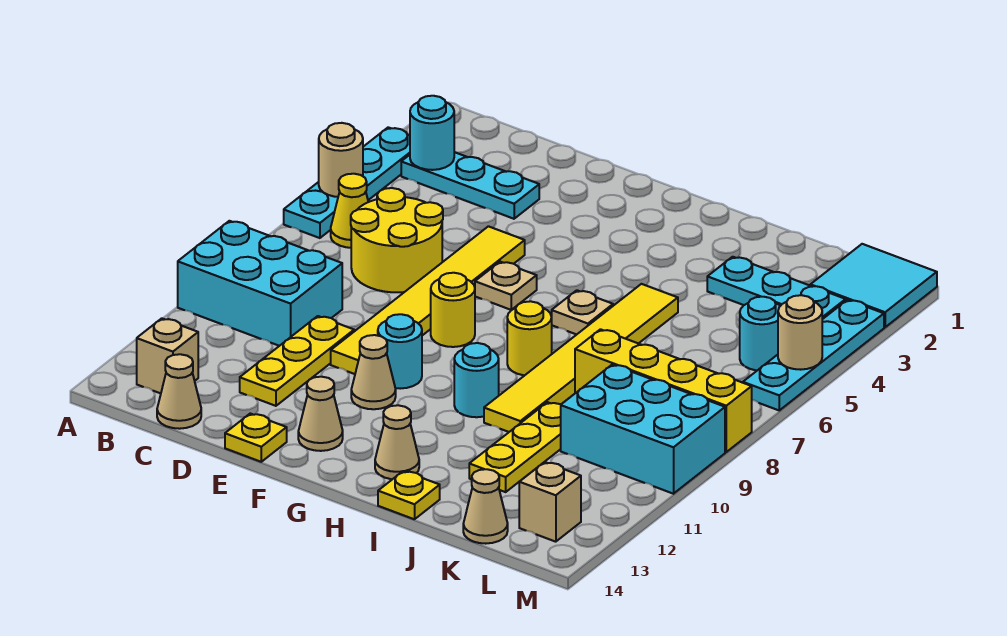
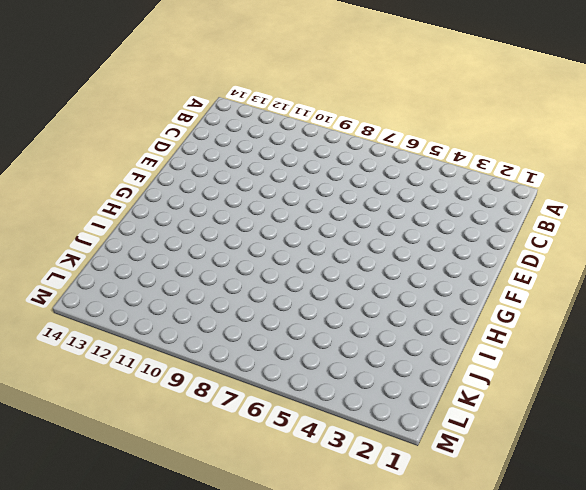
none -> cyan plate A3:A6 level 1
none -> cyan brick A9:C10 level 1
none -> cyan plate B3:D3 level 1
none -> yellow cone B6 level 1

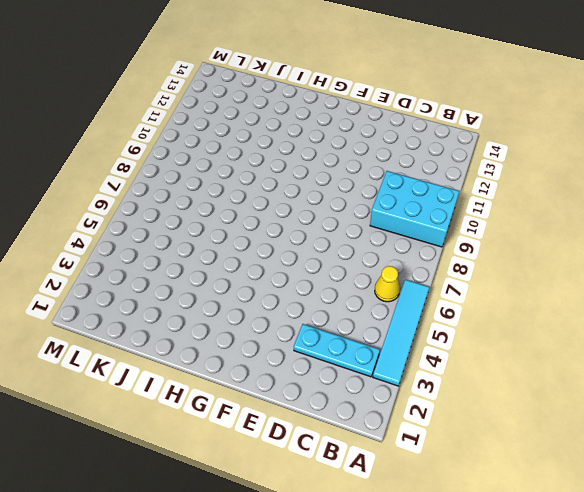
cyan tile A3:A6 level 1 -> cyan plate A3:A6 level 1
none -> tan brick B13 level 1
none -> yellow round brick C6:D7 level 1
none -> tan cone C14 level 1
none -> yellow plate D10:D12 level 1

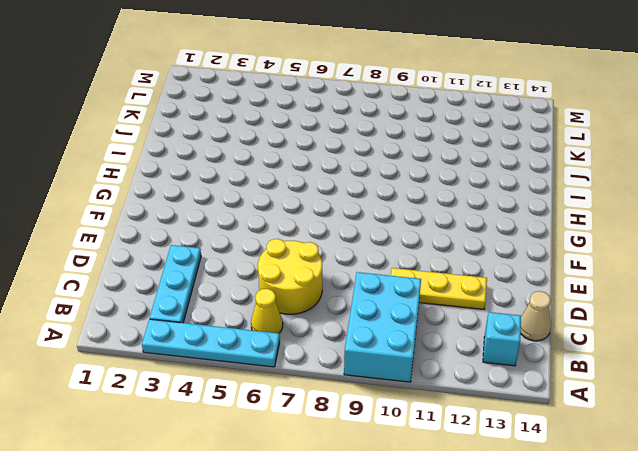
cyan brick B13 level 1 -> tan brick B13 level 1
none -> yellow tile E5:E10 level 1
none -> yellow plate E14 level 1
none -> tan plate F6 level 1
none -> yellow round brick F8 level 1

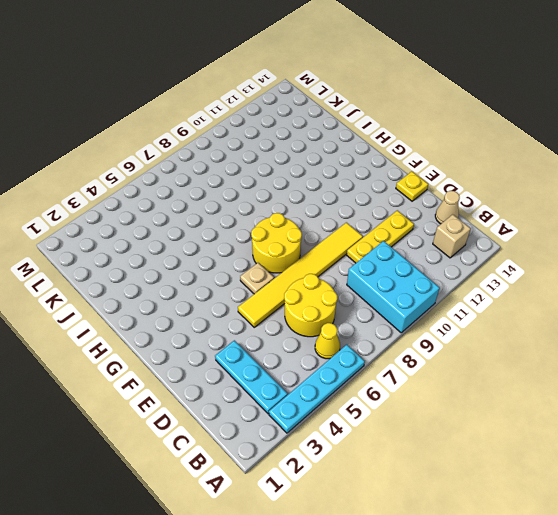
yellow round brick F7:G8 level 1 -> yellow round brick F8 level 1
none -> cyan round brick F10 level 1
none -> tan cone F11 level 1
none -> tan cone F13 level 1
none -> tan plate H6 level 1

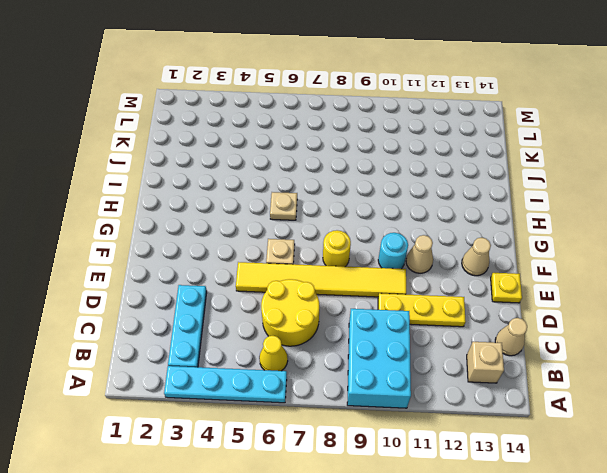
none -> yellow round brick H8 level 1
none -> cyan round brick H10 level 1
none -> tan cone H13 level 1
none -> yellow tile I5:I10 level 1

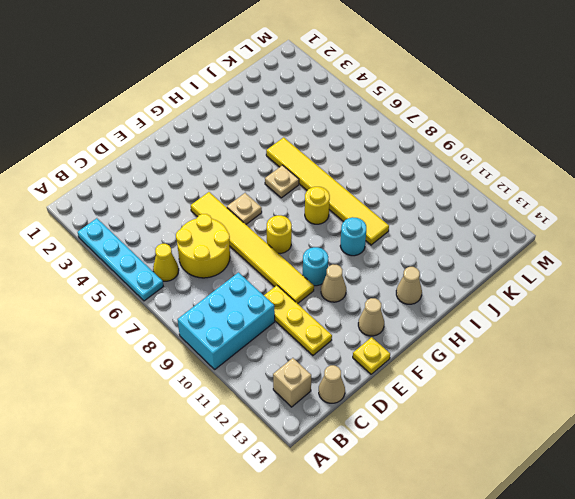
none -> cyan plate B3:D3 level 1
none -> yellow plate I14 level 1
none -> cyan plate J3:L3 level 1
none -> yellow brick J8:M8 level 1

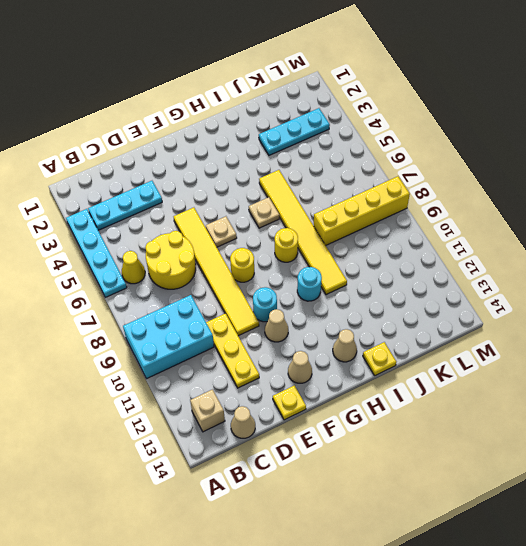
none -> yellow plate J10:J12 level 1
none -> cyan brick K9:M10 level 1
none -> tan cone K14 level 1
none -> cyan tile L1:M2 level 1

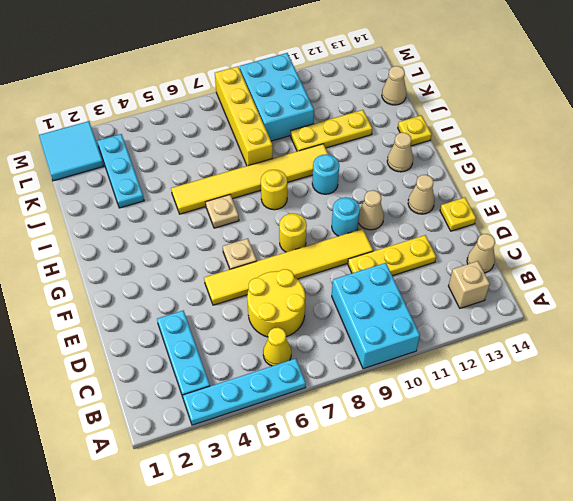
none -> cyan round brick L5 level 1
none -> tan brick L13 level 1
none -> cyan plate M3:M6 level 1
none -> tan round brick A5 level 2

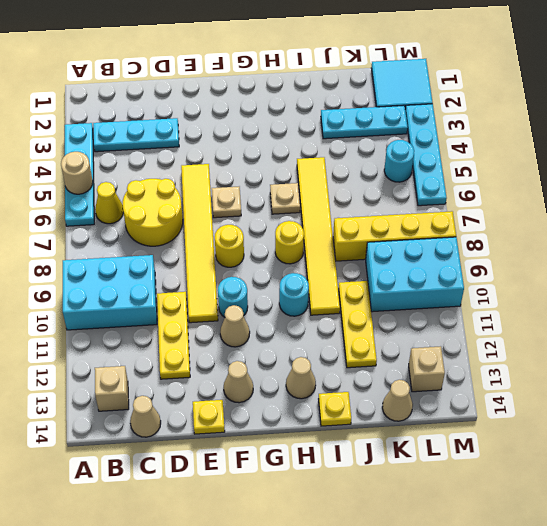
none -> cyan round brick B3 level 2
none -> tan round brick M5 level 2

